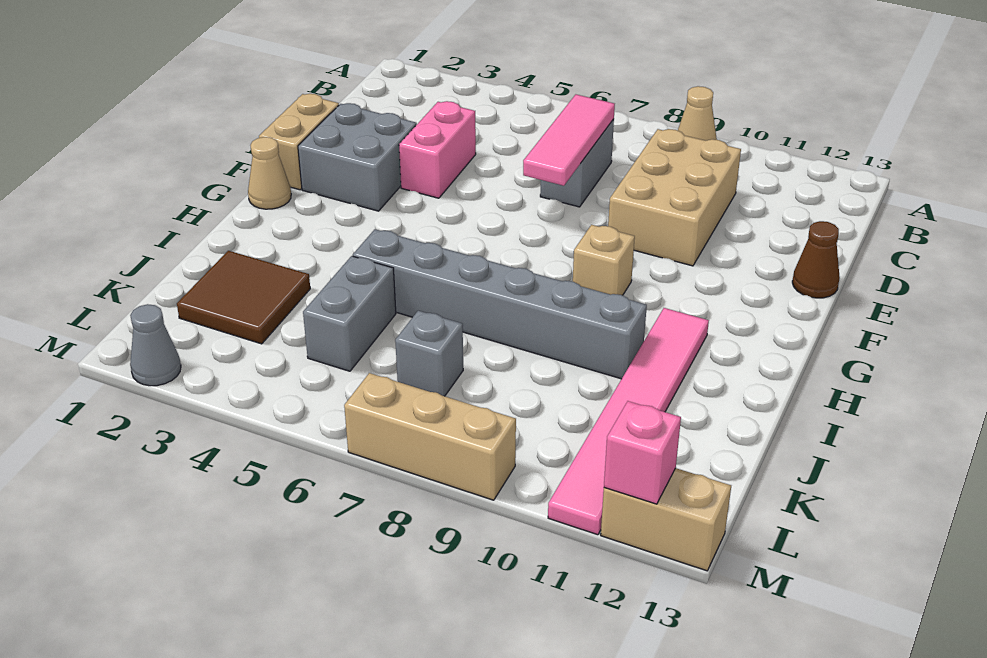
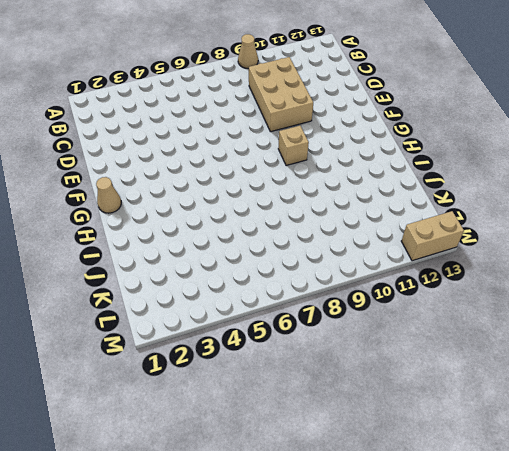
none -> grey brick C7:D7 level 1
none -> pink brick D4:E4 level 1
none -> tan brick E1:F1 level 1

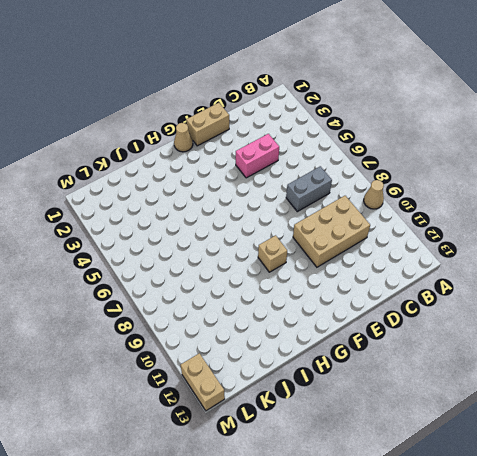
none -> grey brick E2:F3 level 1
none -> brown cone E13 level 1
none -> pink tile H11:M11 level 1

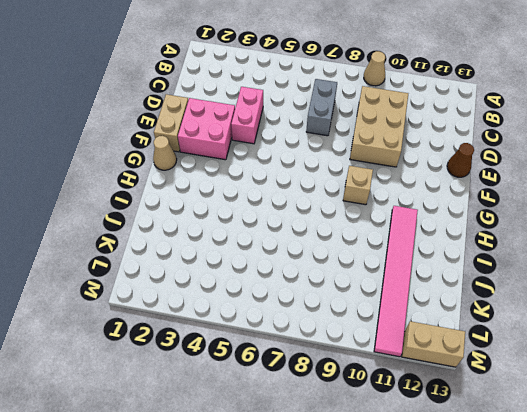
pink brick E2:F3 level 1 -> grey brick E2:F3 level 1
none -> grey brick I5:I10 level 1
none -> brown tile J2:K3 level 1
none -> grey brick J5:K5 level 1

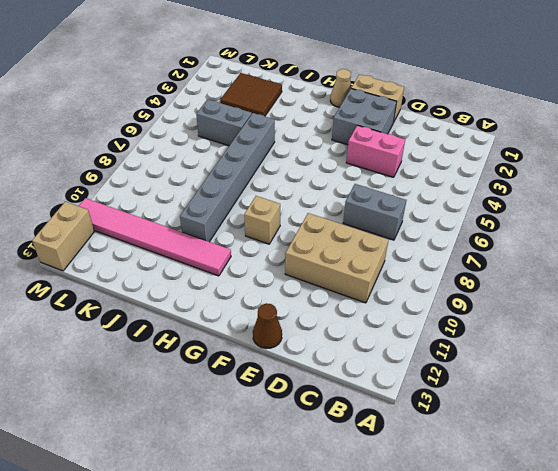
none -> tan cone A9 level 1
none -> grey brick K7 level 1
none -> grey cone M2 level 1

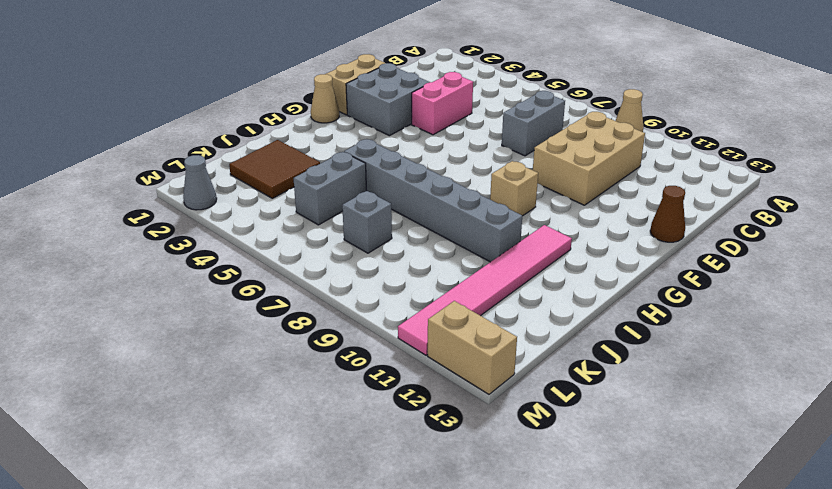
none -> tan brick M7:M9 level 1
none -> pink tile C7:E7 level 2
none -> pink brick M12 level 2

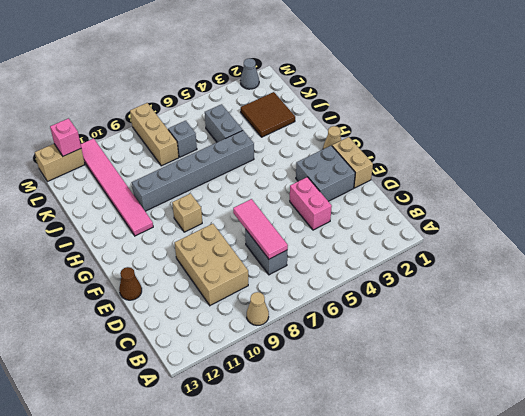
tan brick K8:M8 level 1 -> tan brick M7:M9 level 1

